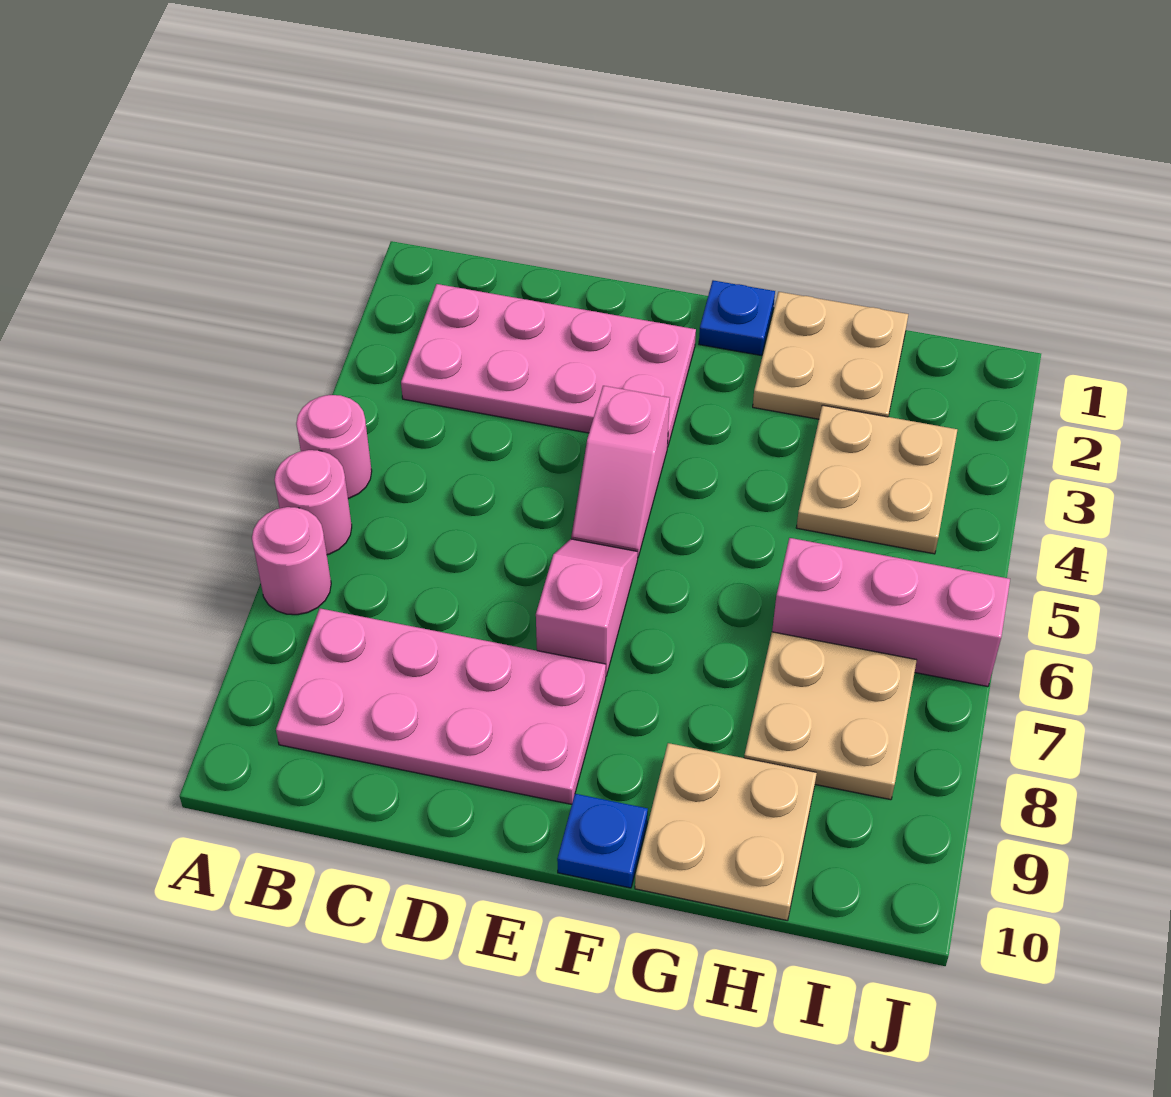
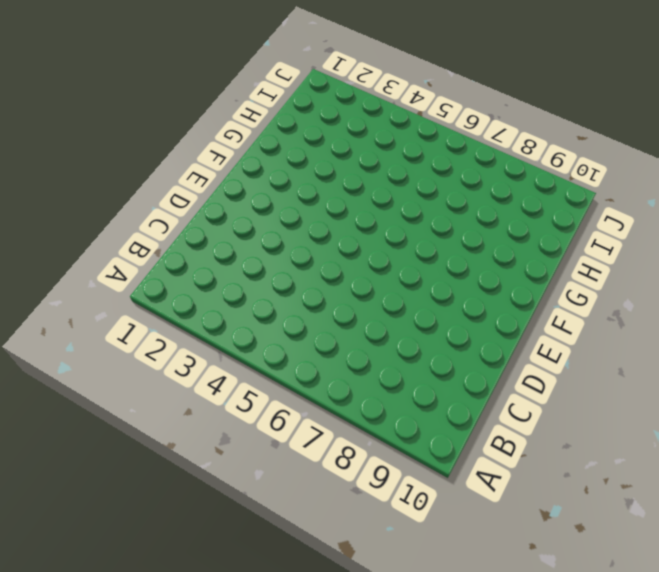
none -> pink round brick A5 level 1
none -> pink round brick A6 level 1
none -> pink round brick A7 level 1

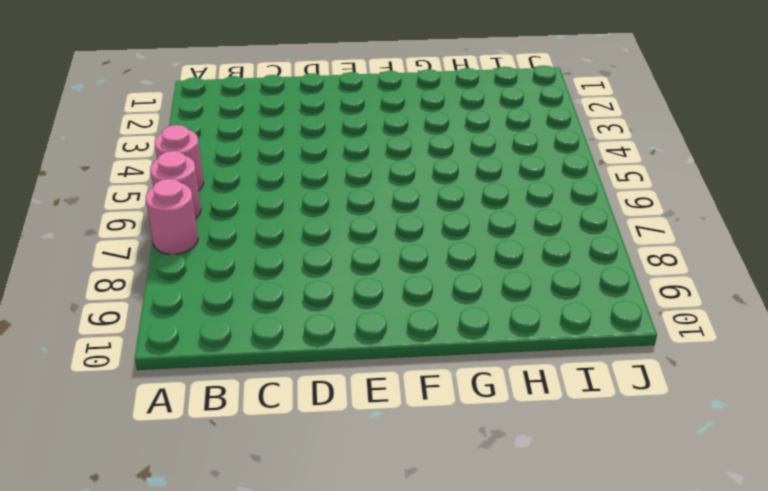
none -> pink plate B2:E3 level 1
none -> pink plate B8:E9 level 1
none -> pink slope E4:E5 level 1 top 4

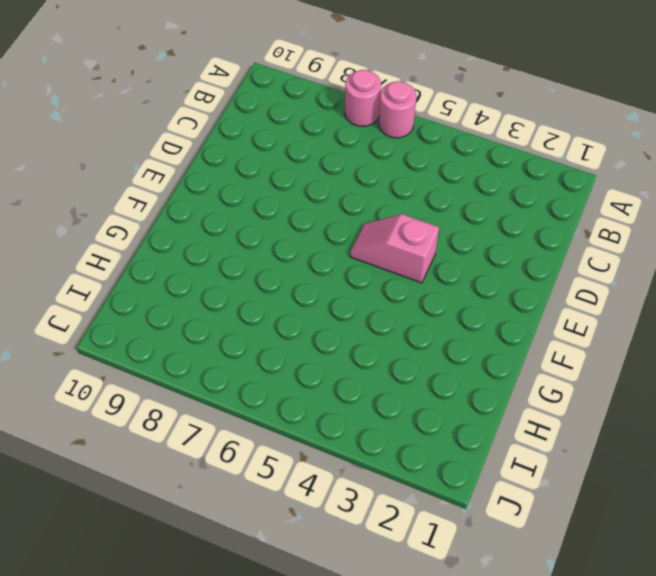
none -> pink round brick A5 level 1
none -> pink plate B2:E3 level 1
none -> pink plate B8:E9 level 1

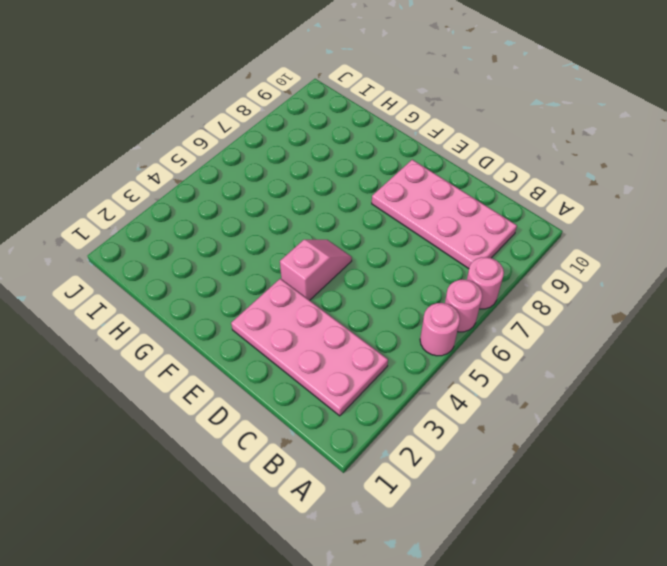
none -> pink slope E6:E7 level 1 top 7
none -> blue plate F1 level 1
none -> blue plate F10 level 1

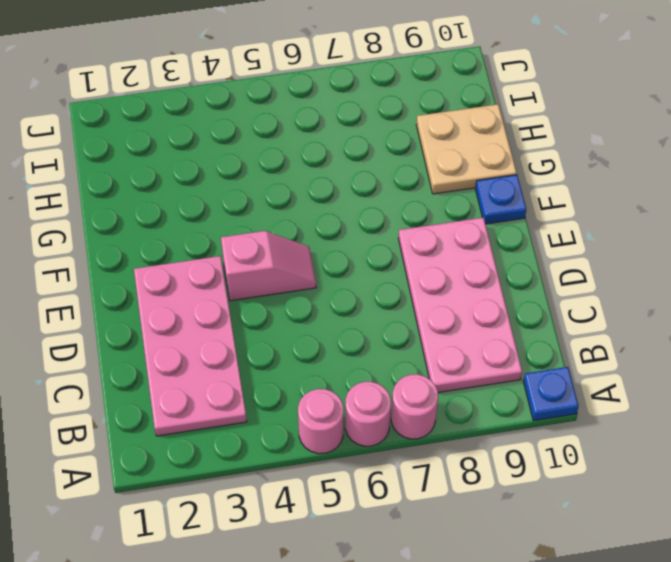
blue plate A10 level 1 -> blue plate F1 level 1
none -> pink slope E6:E7 level 1 top 7
none -> tan plate G1:H2 level 1
none -> tan plate H3:I4 level 1

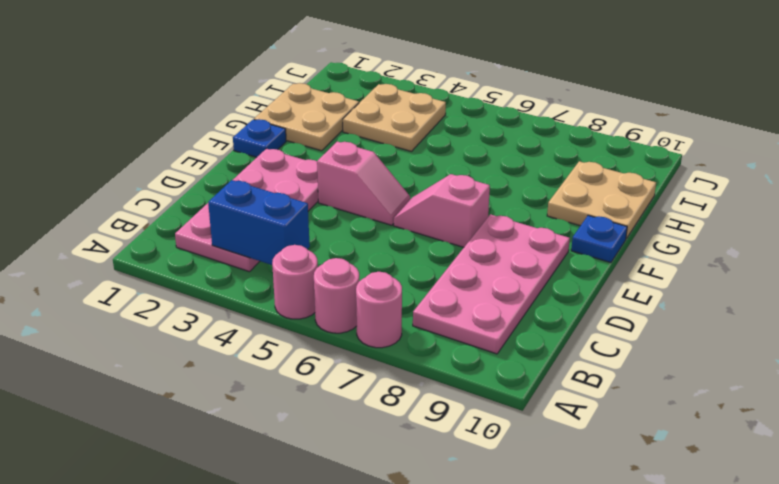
blue brick B3:B4 level 2 -> none
none -> pink brick H6:J6 level 1
none -> tan plate H7:I8 level 1

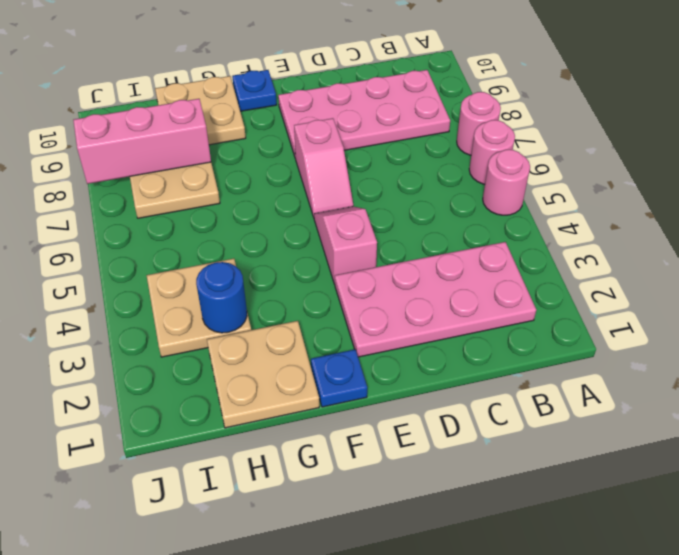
blue round brick H3 level 2 -> none
pink brick H8:J8 level 2 -> pink brick H6:J6 level 1

